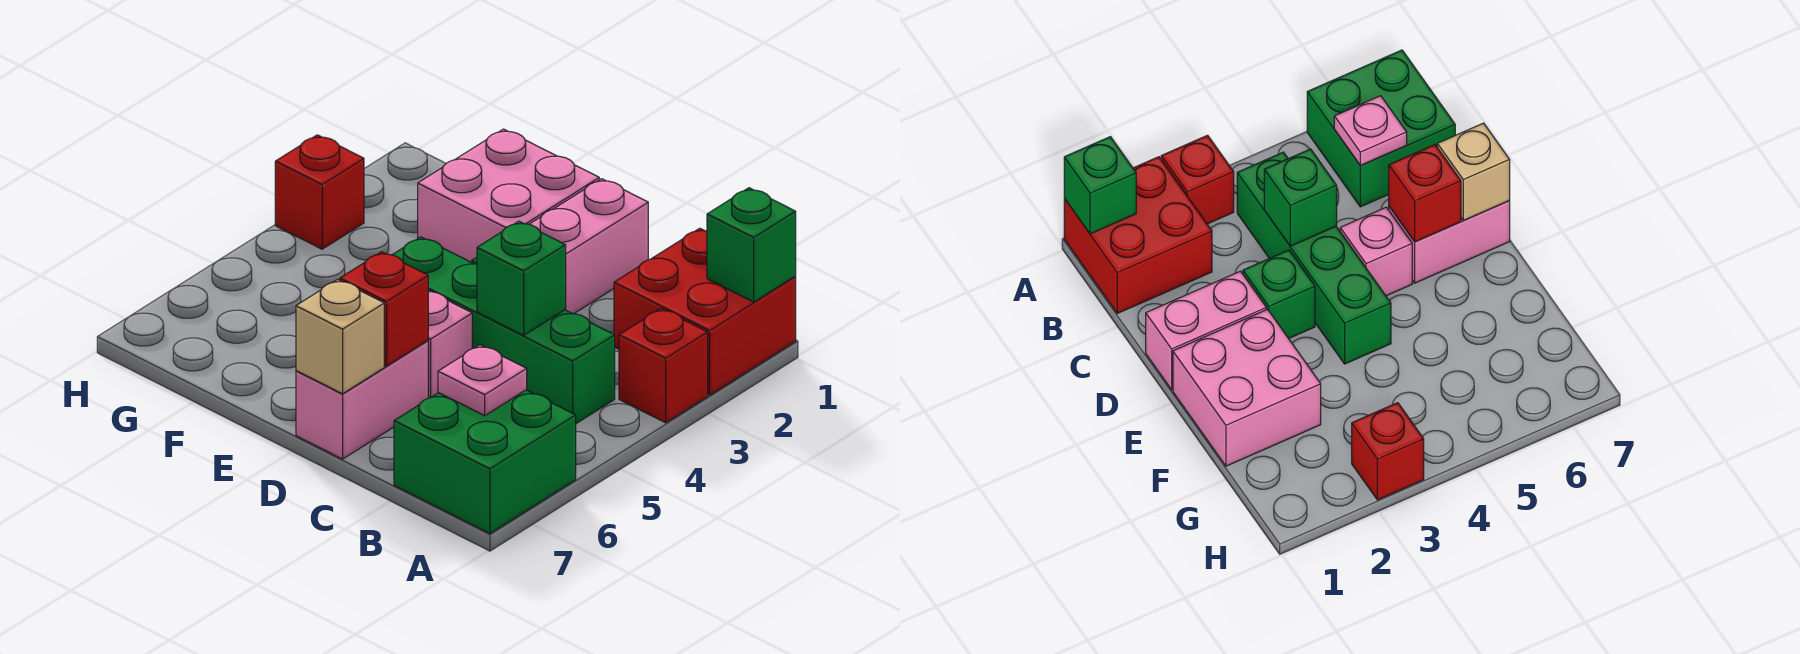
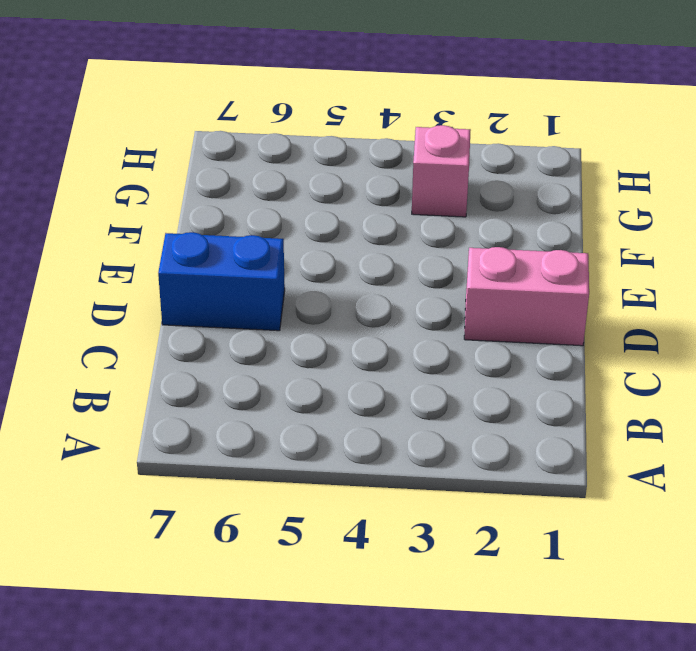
blue brick D6:D7 level 1 -> pink brick D6:D7 level 1
pink brick G3 level 1 -> pink brick D5 level 1
none -> red brick A1:B2 level 1
none -> red brick A3 level 1
none -> green brick A6:B7 level 1

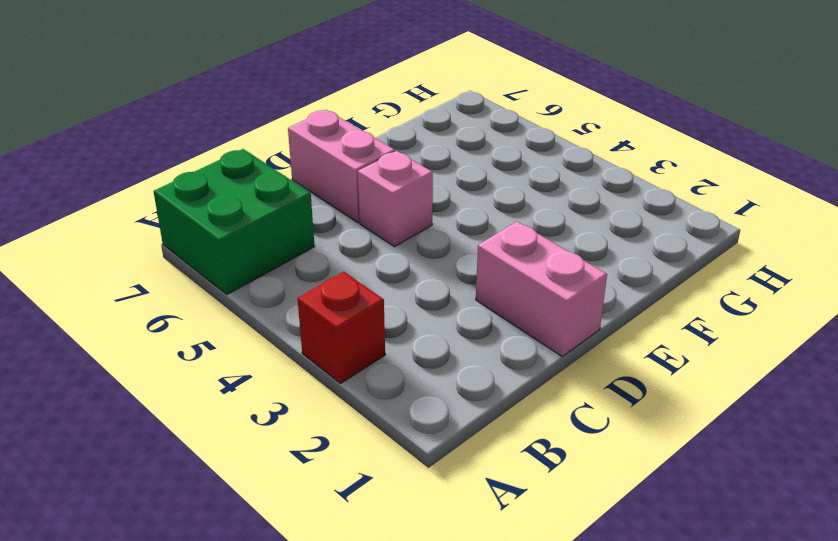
none -> red brick A1:B2 level 1
none -> green brick B4:E4 level 1
none -> green brick D3 level 1

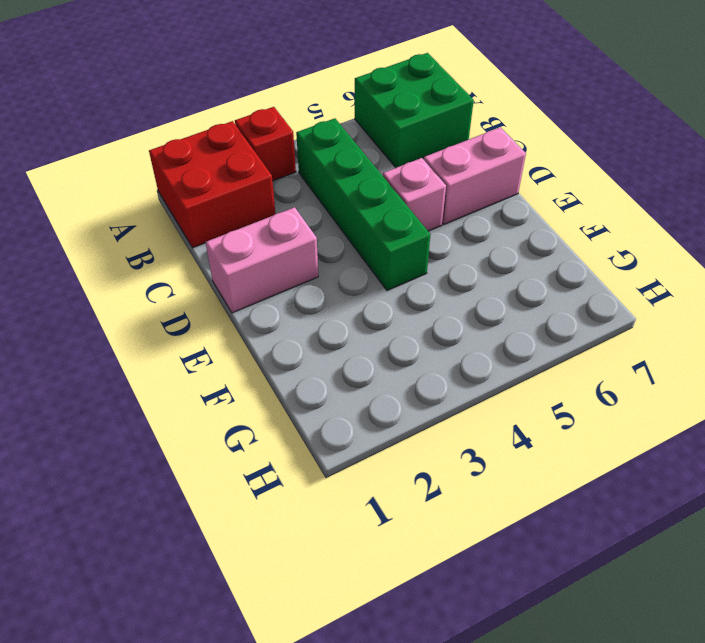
none -> green brick D3 level 1
none -> pink brick E1:F2 level 1
none -> red brick H3 level 1

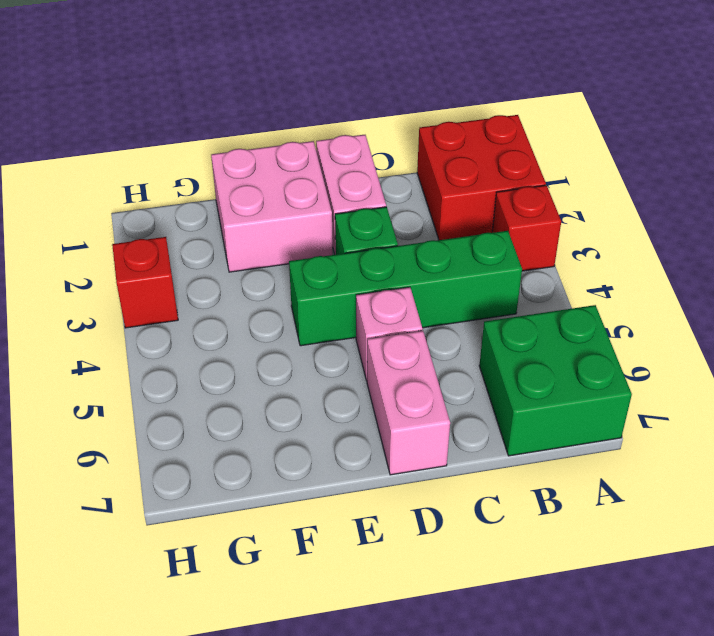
none -> green brick A1 level 2
none -> pink plate B6 level 2
none -> green brick C4 level 2

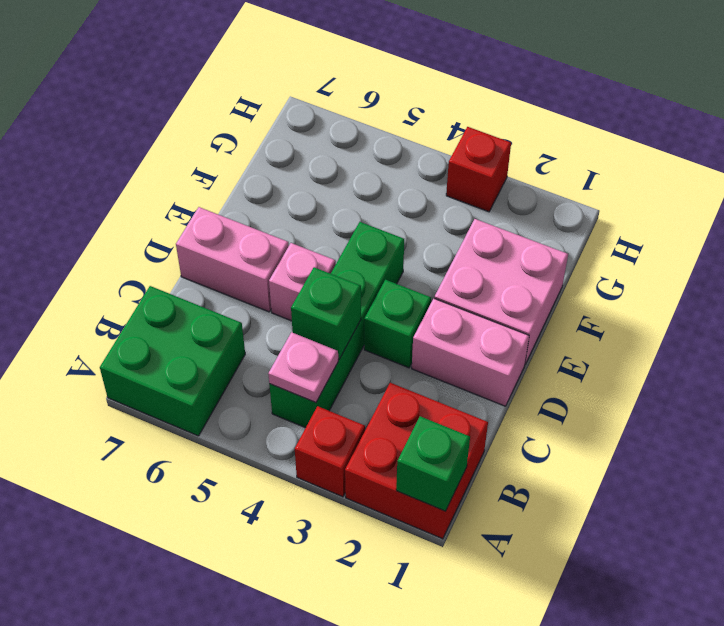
pink plate B4 level 2 -> pink plate B6 level 2
none -> red brick D6 level 2
none -> tan brick D7 level 2

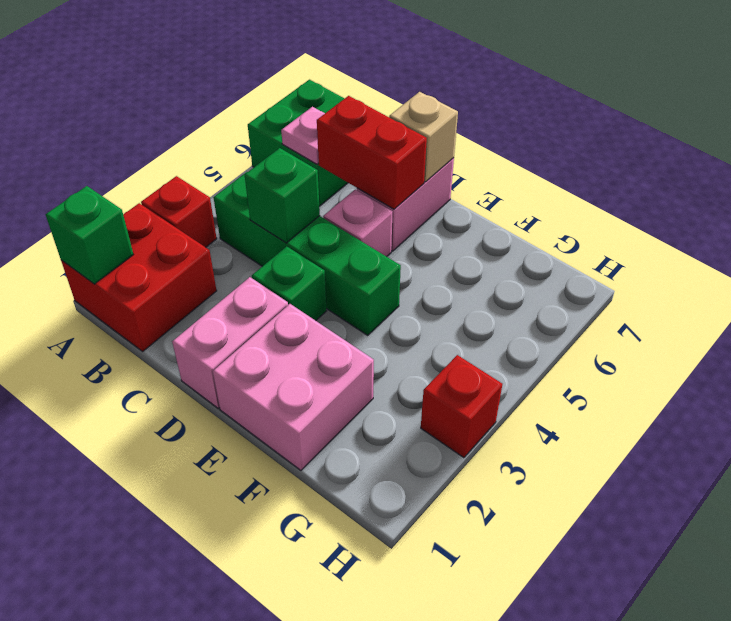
red brick C6:D6 level 2 -> red brick D6 level 2

